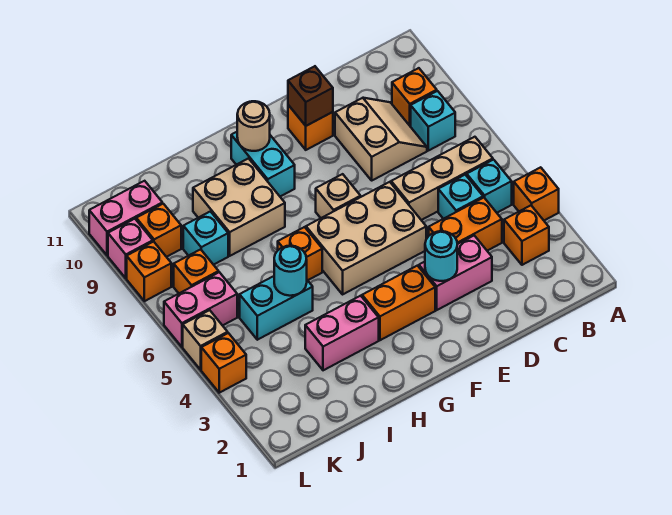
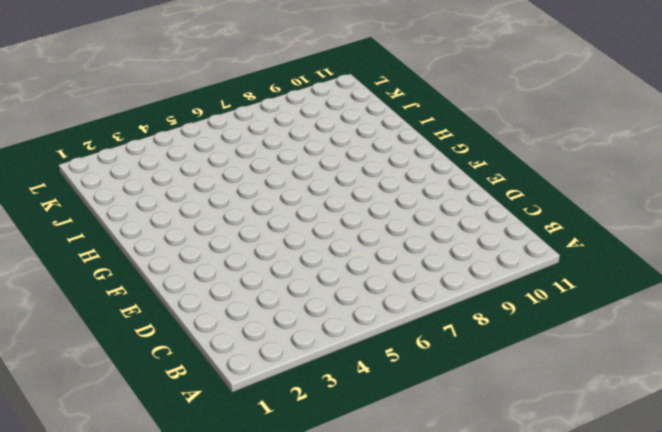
none -> orange brick A4 level 1
none -> orange brick B3 level 1
none -> cyan brick B5 level 1
none -> tan brick B6:D6 level 1

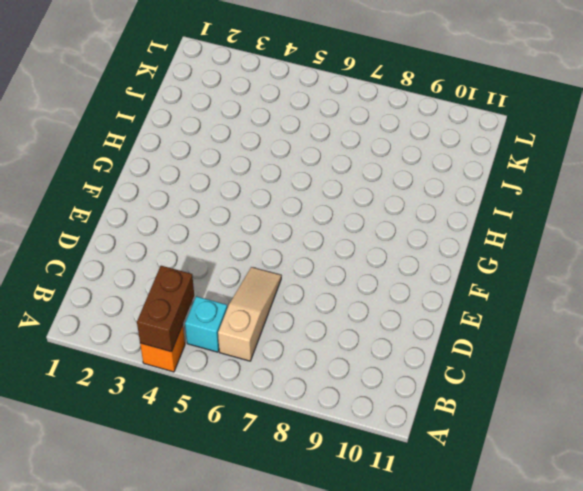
brown brick A4:B4 level 2 -> none
tan slope B6:D6 level 1 top B -> tan brick B6:D6 level 1
none -> orange brick B3 level 1
none -> cyan brick B8 level 1
none -> orange brick B9 level 1
none -> orange brick C4:D4 level 1

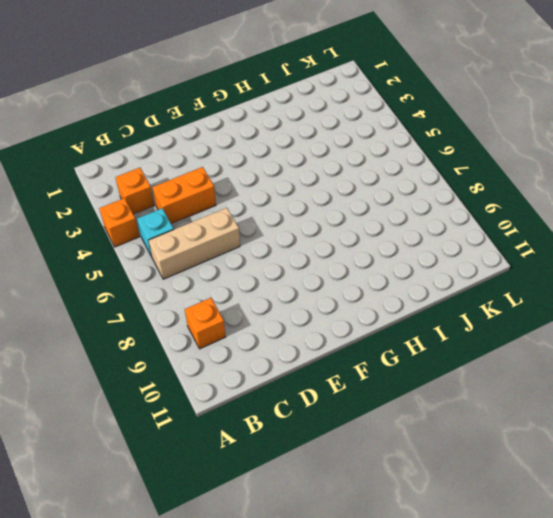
none -> cyan brick B8 level 1
none -> cyan brick C5 level 1
none -> tan slope C8:D9 level 1 top D
none -> pink brick D3:E3 level 1

